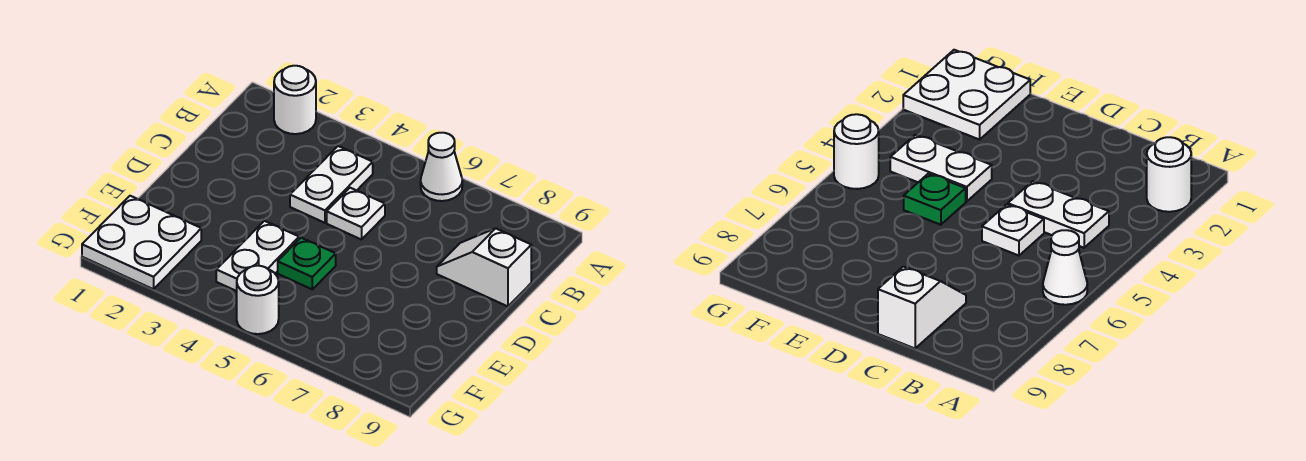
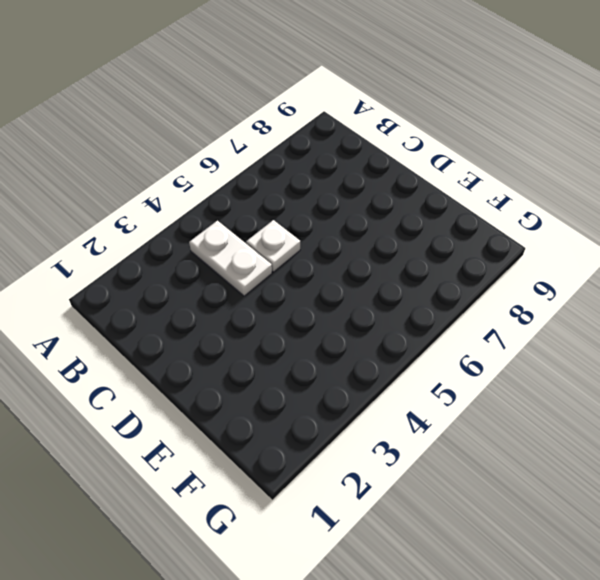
none -> white round brick A2 level 1
none -> white cone A6 level 1

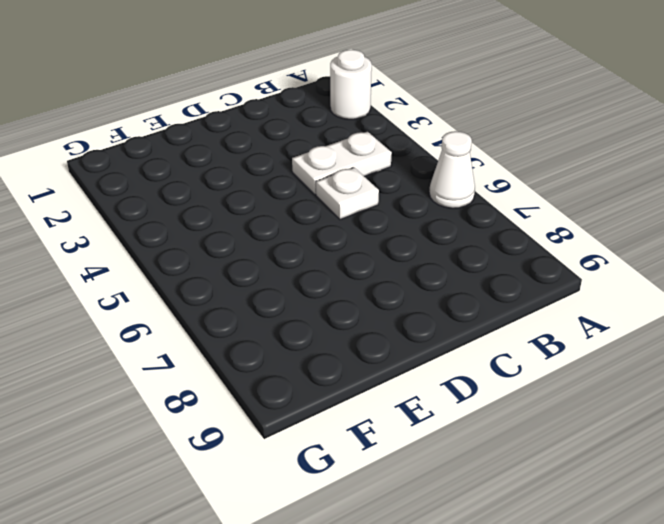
none -> white slope C8:C9 level 1 top 9
none -> white plate E4:F4 level 1

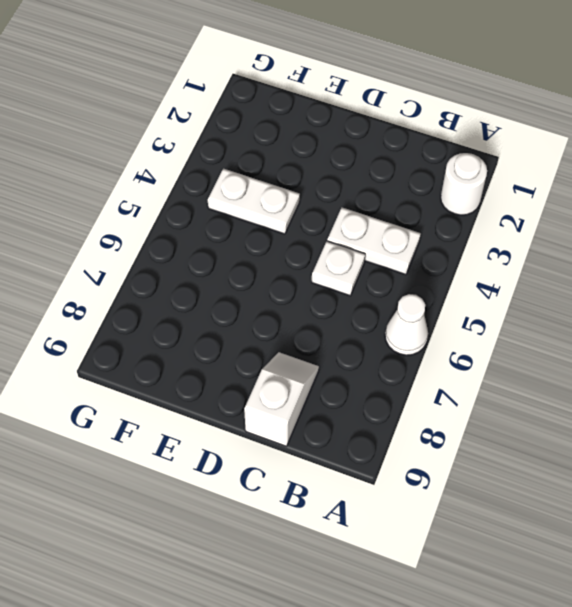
none -> green plate E5 level 1
none -> white plate F1:G2 level 1

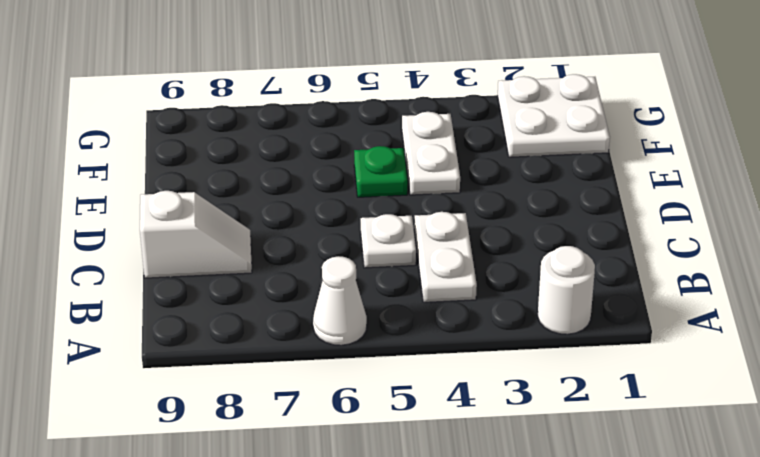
none -> white round brick G5 level 1

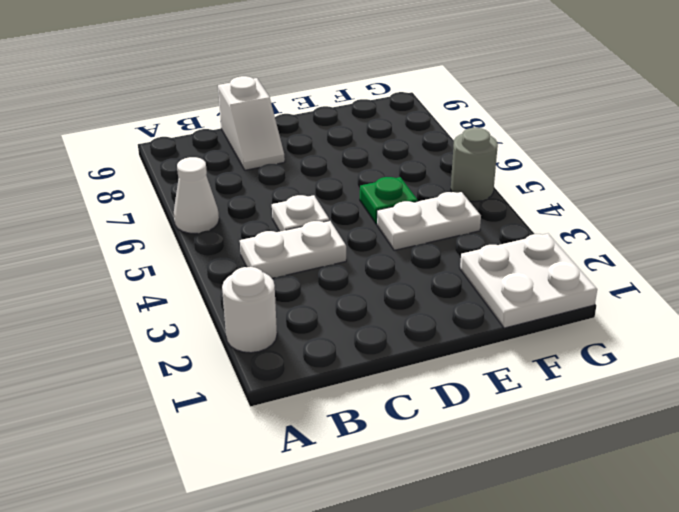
grey round brick G5 level 1 -> white round brick G5 level 1

